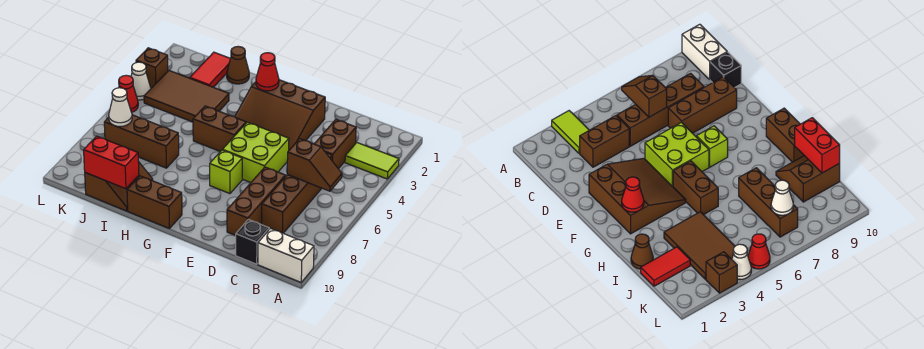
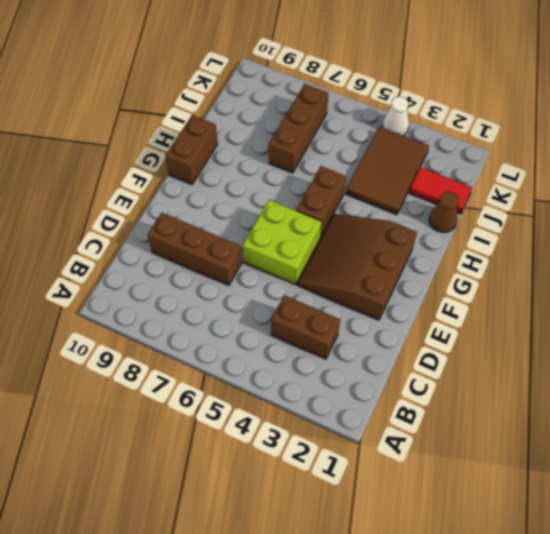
none -> lime tile A3:B3 level 1
none -> white brick A10:B10 level 1
none -> brown brick C5:C8 level 1

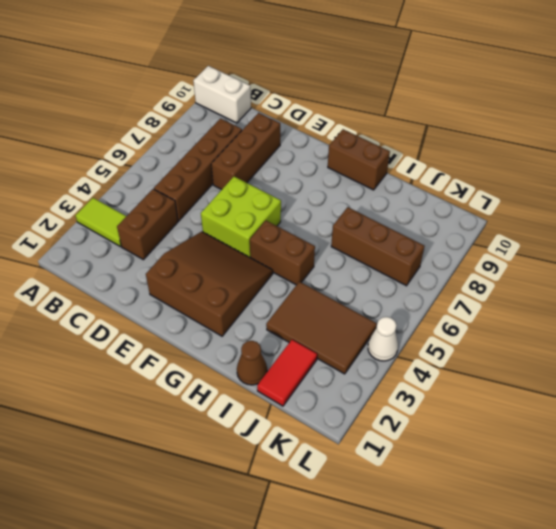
none -> black brick C10 level 1
none -> lime brick F7 level 1
none -> brown slope I9:J10 level 1 top J

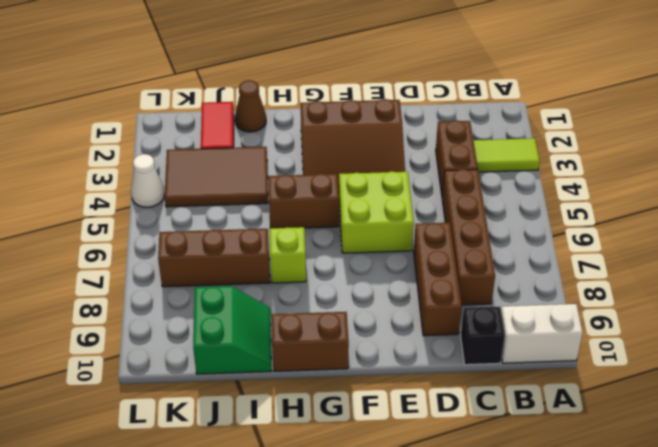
lime brick H7 level 1 -> lime brick F7 level 1
green slope I9:J10 level 1 top J -> brown slope I9:J10 level 1 top J
none -> brown brick L3 level 1
none -> red cone L5 level 1
none -> brown slope B6:C6 level 2 top C

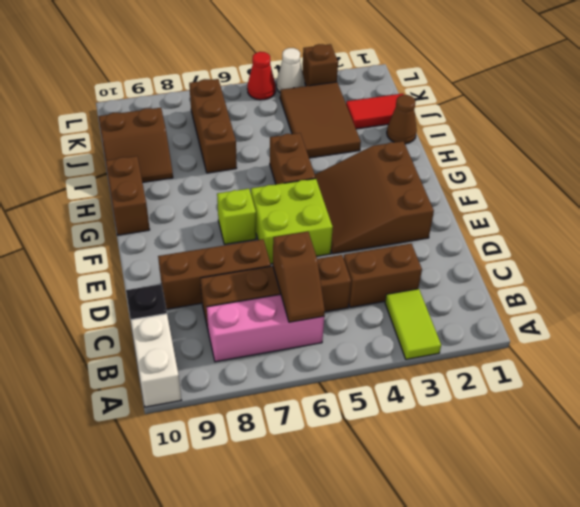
pink brick B6:B8 level 1 -> none
none -> red cone G2 level 2
none -> red brick I10:J10 level 2
none -> white cone K7 level 2

